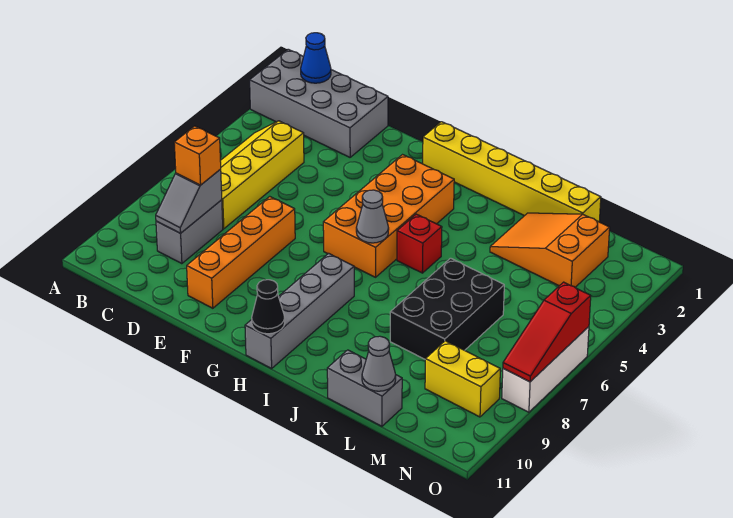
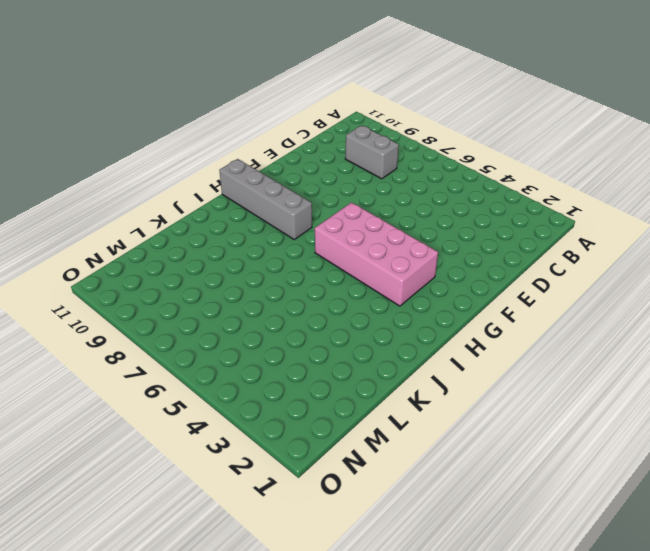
pink brick G3:H6 level 1 -> orange brick G3:H6 level 1
none -> grey brick A1:D2 level 1
none -> yellow slope B4:C7 level 1 top C
none -> orange brick E7:E10 level 1

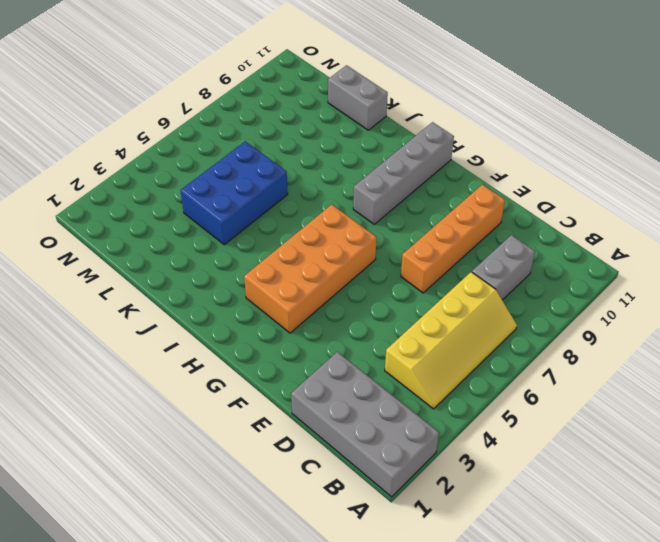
blue brick K4:L6 level 1 -> black brick K6:L8 level 1
none -> yellow brick G1:L1 level 1
none -> red brick I5 level 1
none -> orange slope K2:M3 level 1 top M

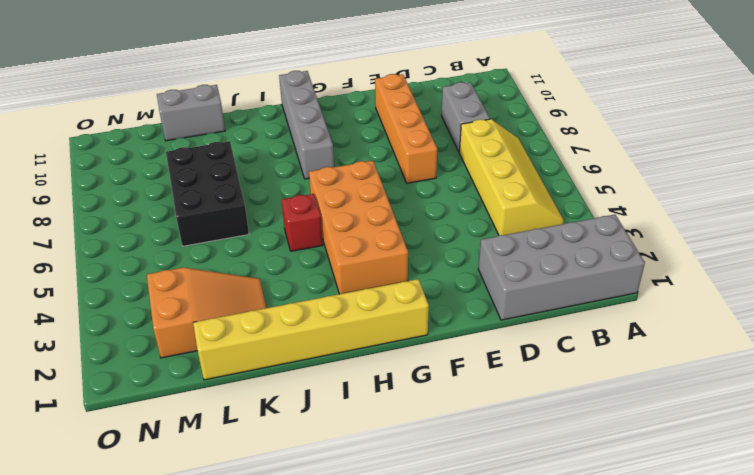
none -> yellow brick M9:N9 level 1
none -> white brick O6:O8 level 1
none -> blue cone B1 level 2

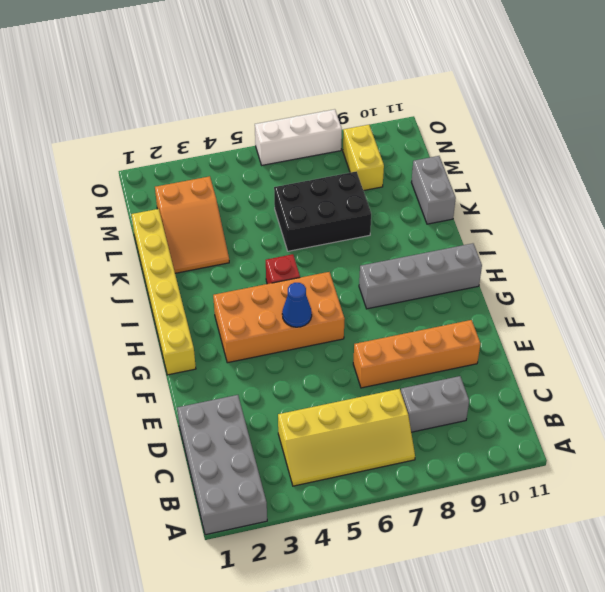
blue cone G5 level 2 -> blue cone B1 level 2
none -> grey slope C8:C9 level 2 top 8
none -> grey cone H6 level 2
none -> black cone H11 level 2

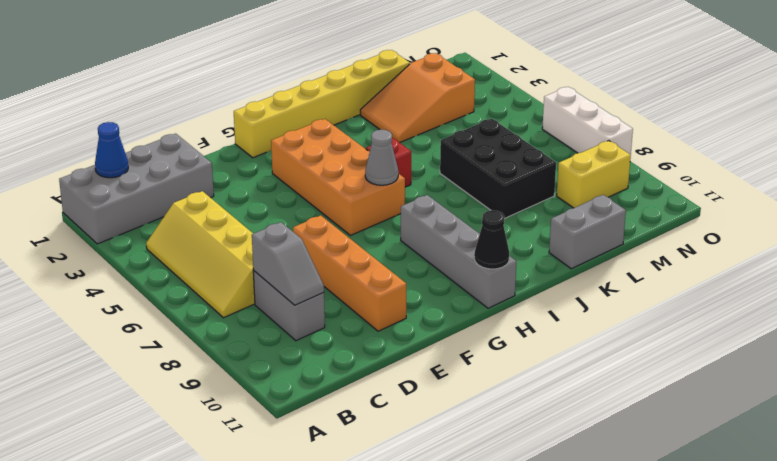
none -> grey cone L11 level 2
none -> red slope O6:O8 level 2 top 6
none -> orange brick C8 level 3

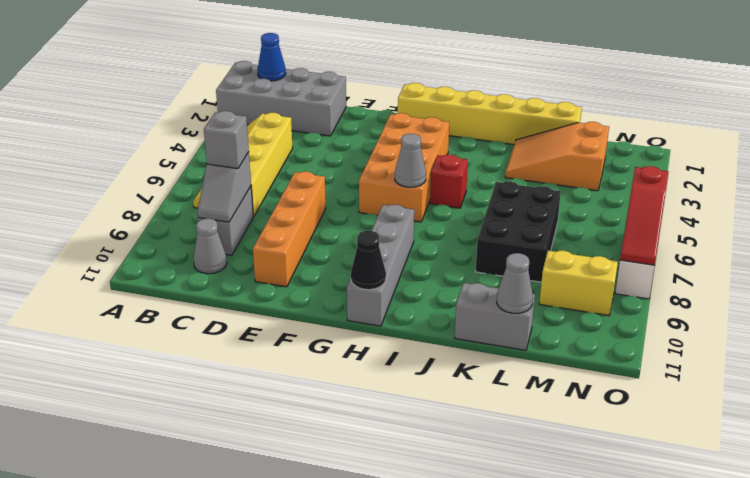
grey brick C8 level 3 -> orange brick C8 level 3
grey cone C10 level 1 -> none

